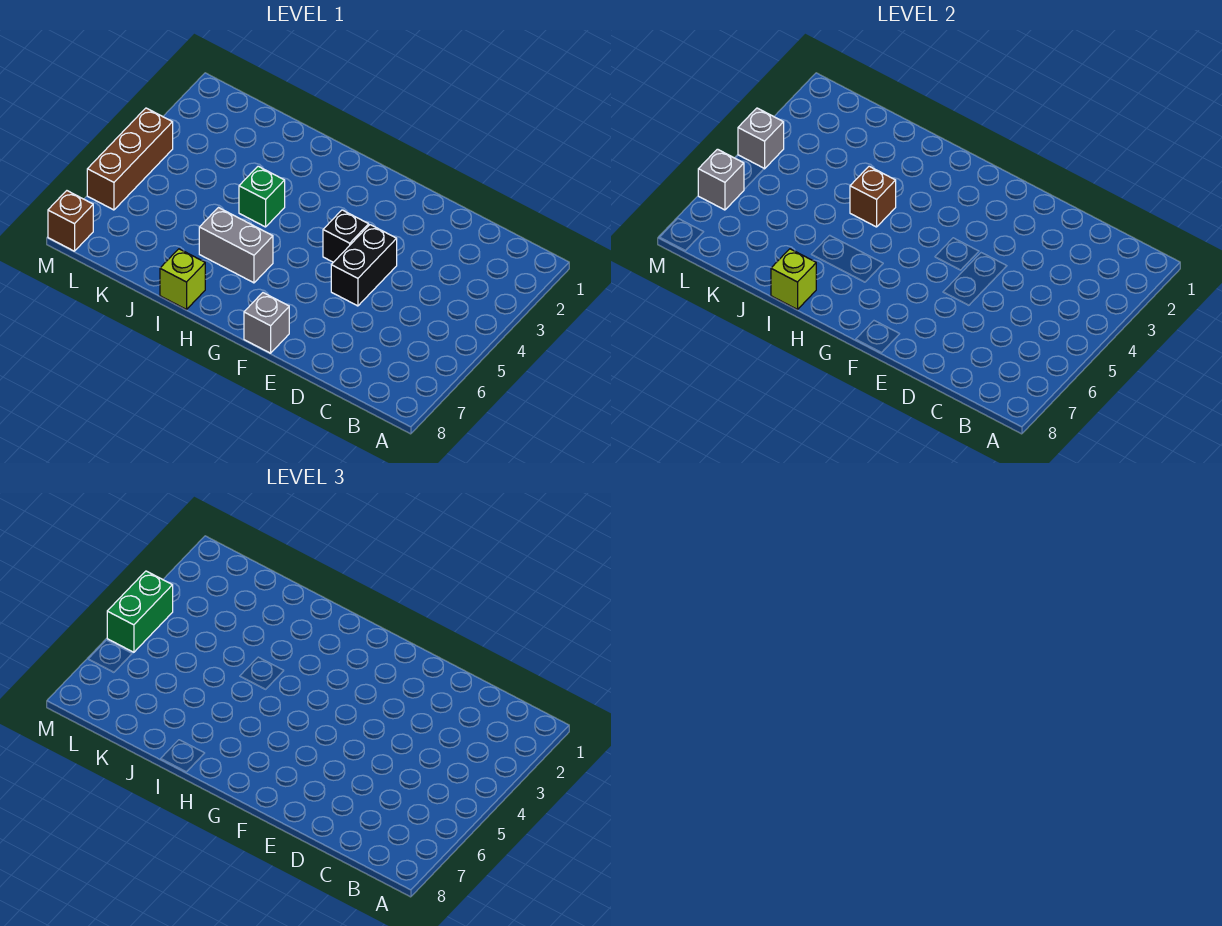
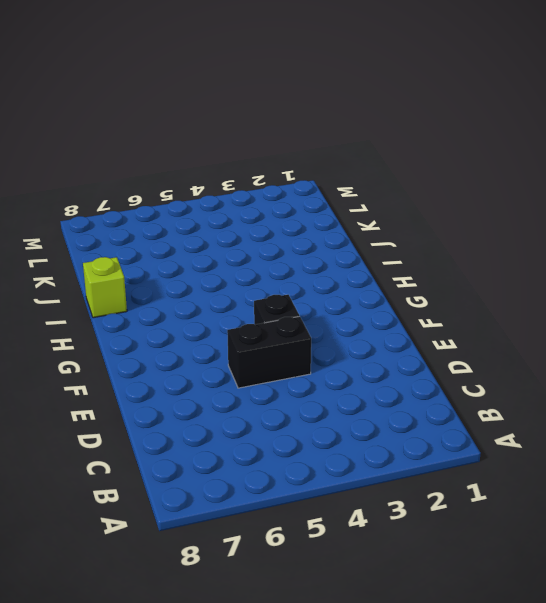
none -> grey brick F8 level 1
none -> grey brick H6:I6 level 1
none -> green brick I4 level 1

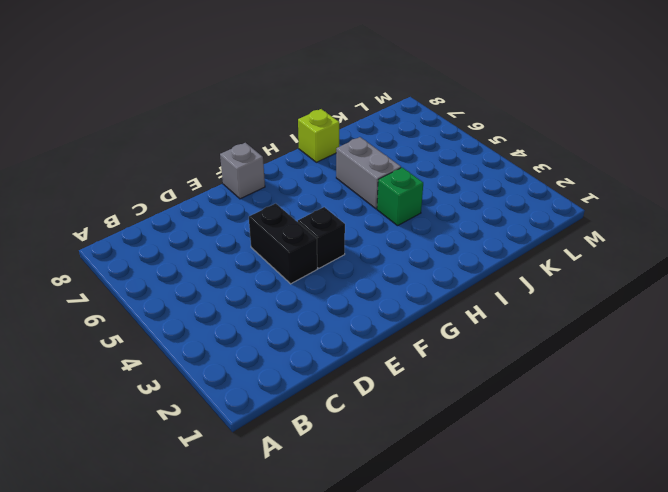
grey brick I5:I6 level 1 -> grey brick H6:I6 level 1
none -> brown brick M4:M6 level 1
none -> brown brick M8 level 1
none -> brown brick I4 level 2

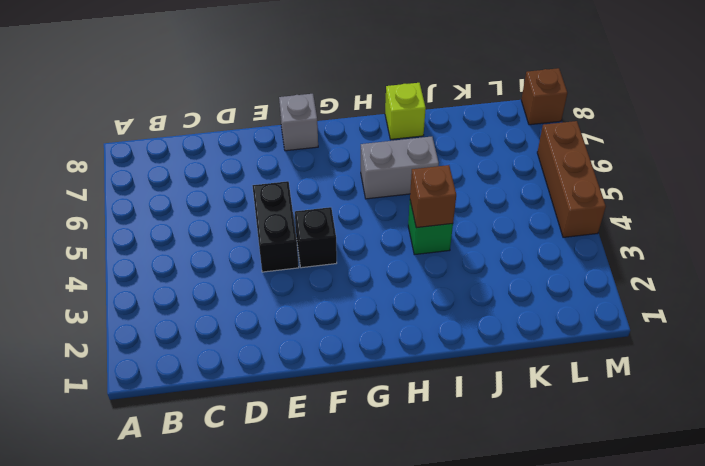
none -> lime brick I8 level 2
none -> grey brick M4 level 2
none -> grey brick M6 level 2

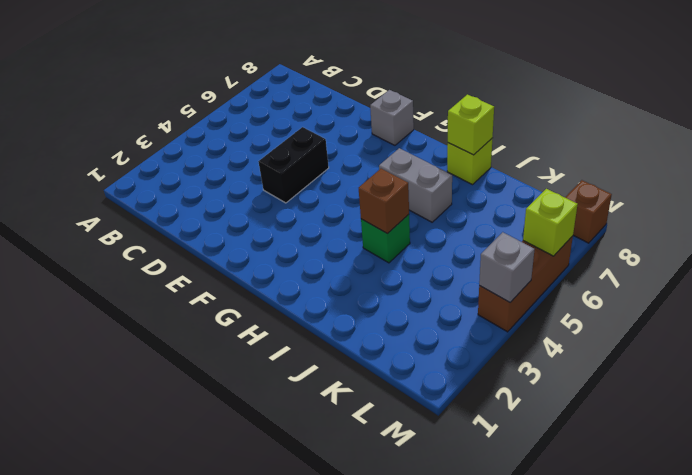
lime brick M6 level 2 -> grey brick M6 level 2
none -> black brick F4 level 1
none -> green brick M4:M5 level 3

